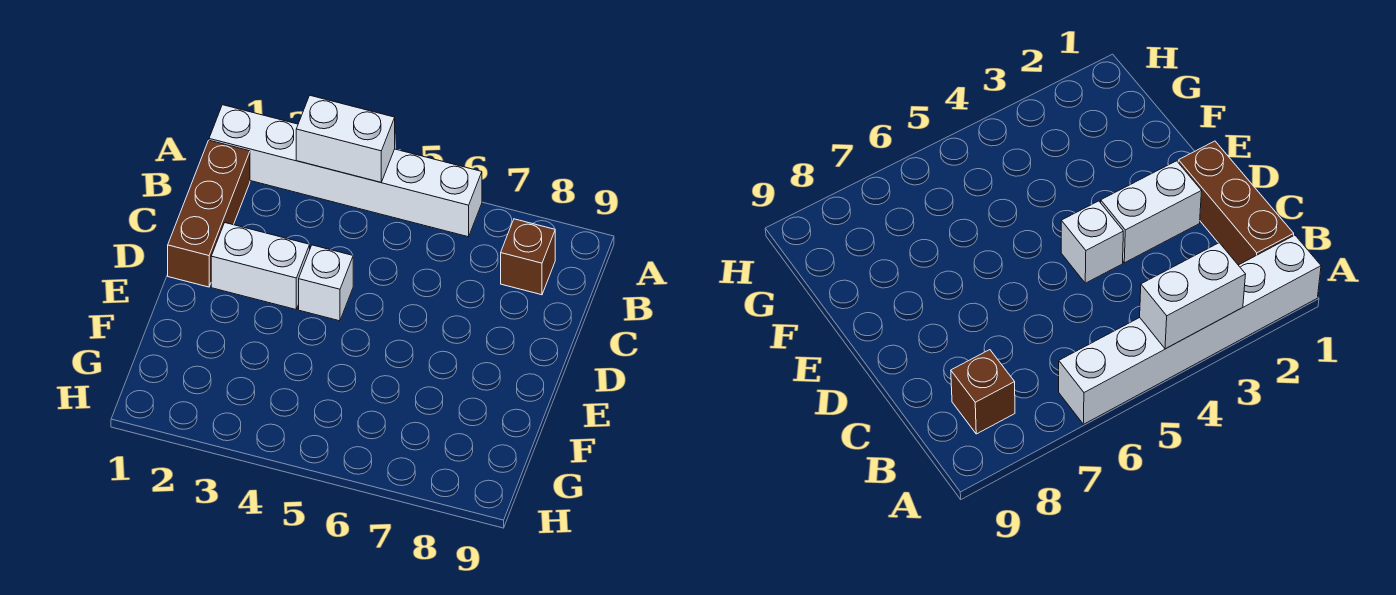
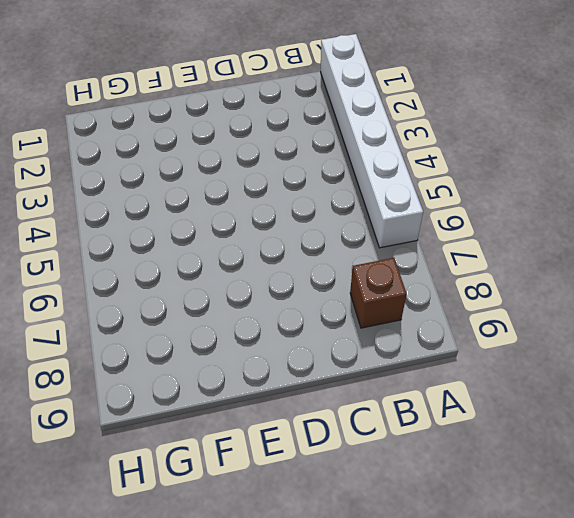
none -> brown brick B1:D1 level 1
none -> white brick D2:D3 level 1

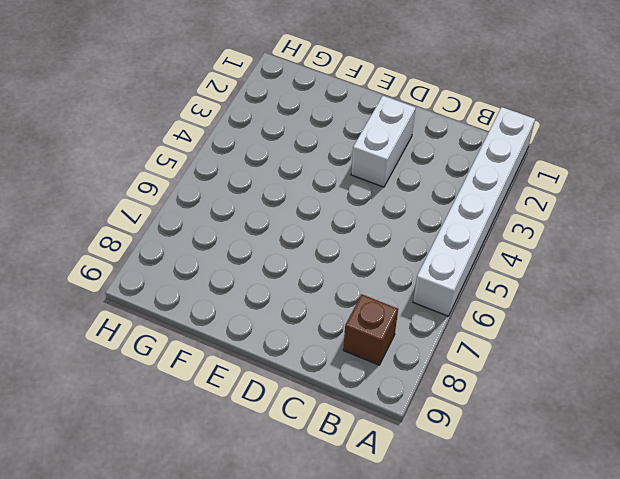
none -> brown brick B1:D1 level 1
none -> white brick D4 level 1

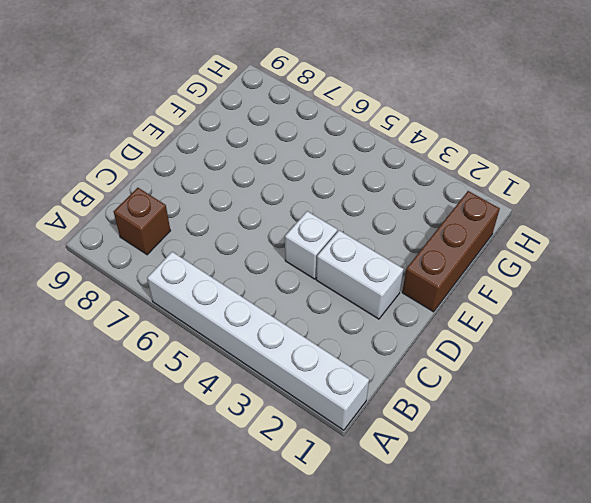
brown brick E1:G1 level 1 -> brown brick B1:D1 level 1
none -> white brick A3:A4 level 2

